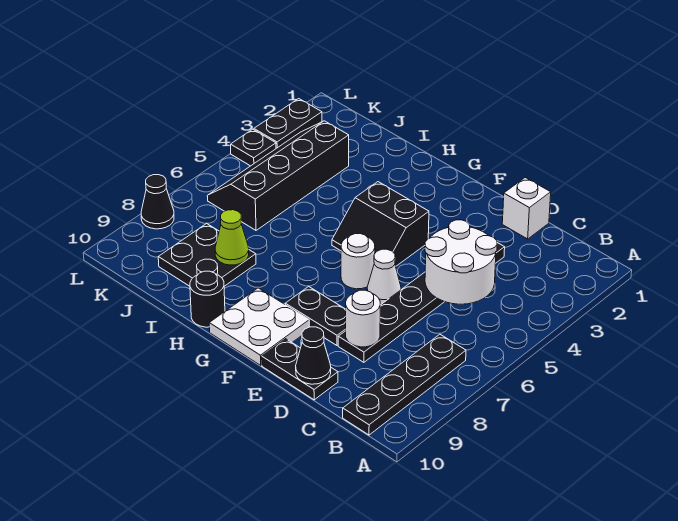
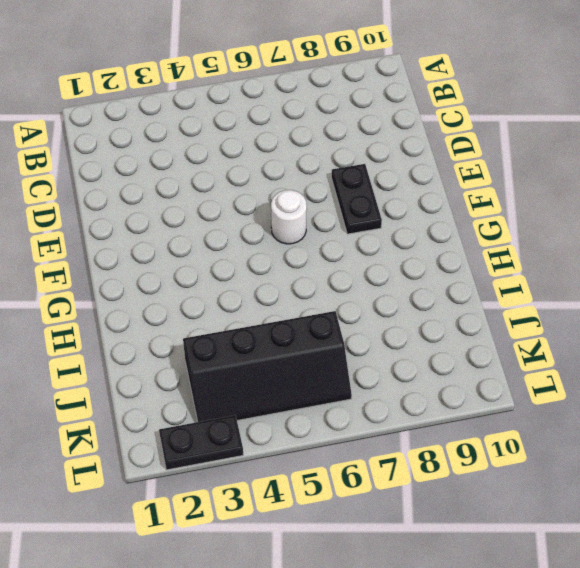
none -> black plate B7:B10 level 1
none -> white brick D1 level 1
none -> black plate D3:D8 level 1

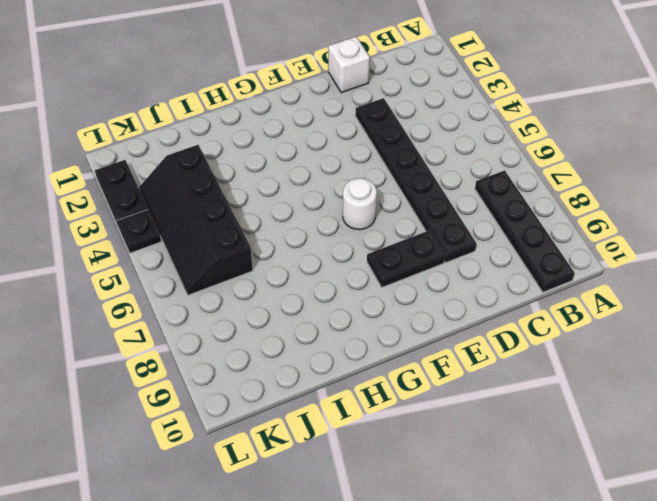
none -> black plate D10:E10 level 1
none -> white cone E6 level 1
none -> black slope F4:G5 level 1 top 4

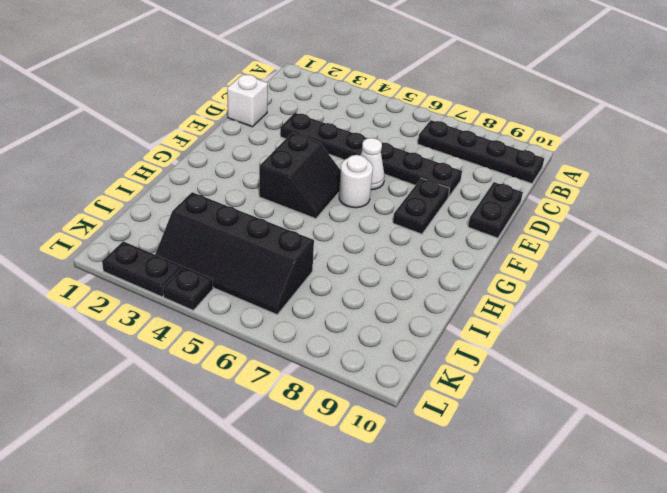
none -> white plate F9:G10 level 1
none -> black round brick H10 level 1
none -> black plate I8:J9 level 1

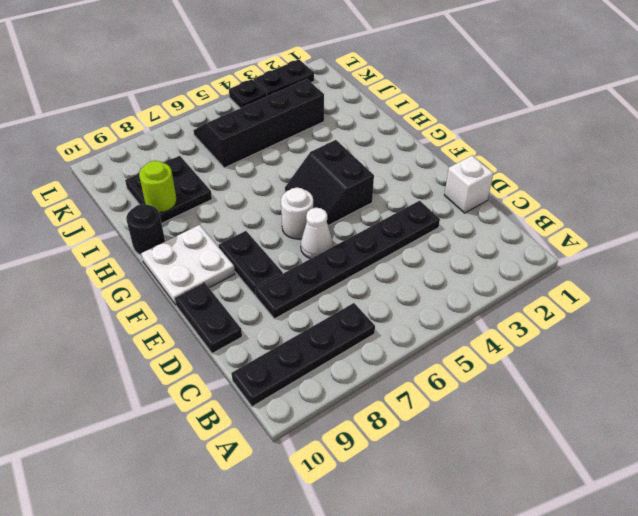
lime round brick I9 level 2 -> none
none -> black cone L8 level 1
none -> white round brick C4:D5 level 2
none -> white round brick D8 level 2

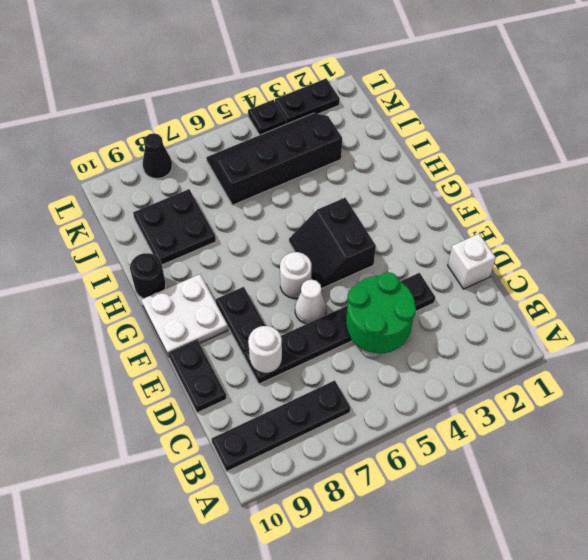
green round brick C4:D5 level 2 -> white round brick C4:D5 level 2
none -> black cone D10 level 2
none -> lime cone I8 level 2

